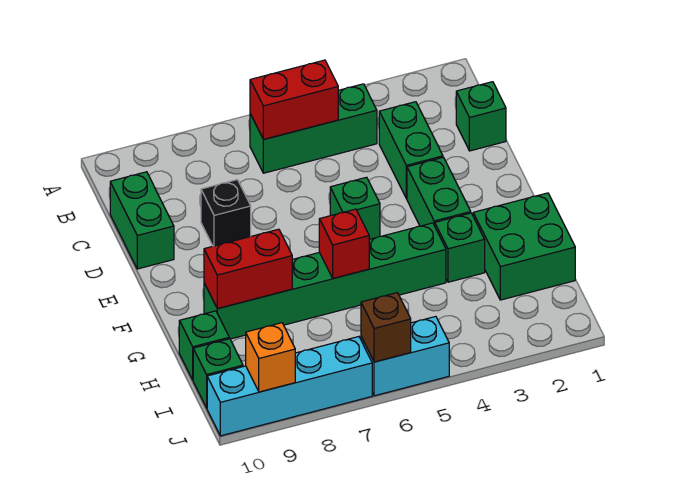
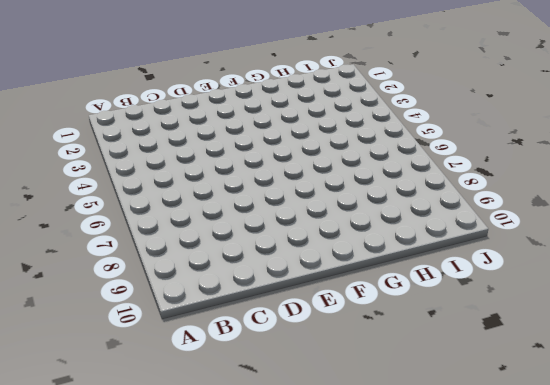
none -> green brick B4:B6 level 1
none -> green brick C1 level 1
none -> green brick C3:D3 level 1

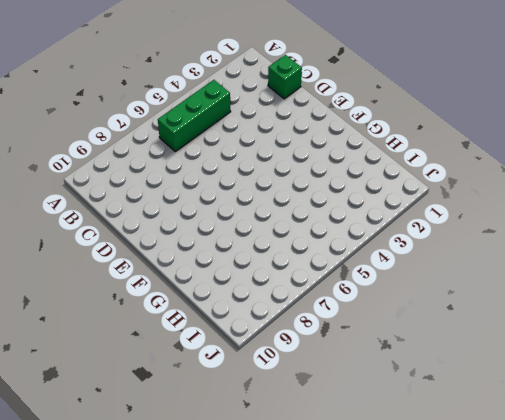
none -> green brick C3:D3 level 1
none -> green brick C10:D10 level 1
none -> black brick D8 level 1

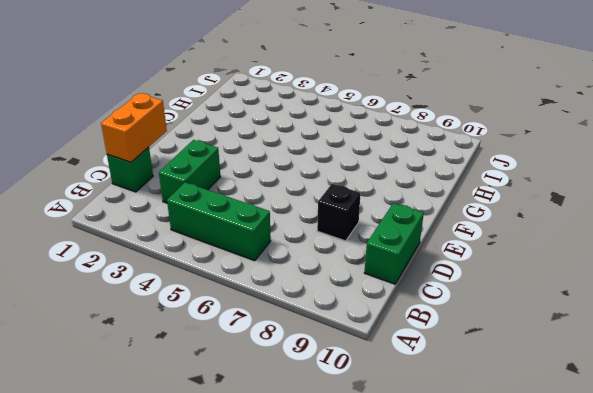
orange brick C1:D1 level 2 -> none
none -> green brick E3:F3 level 1
none -> green brick E5 level 1
none -> green brick G1:H2 level 1

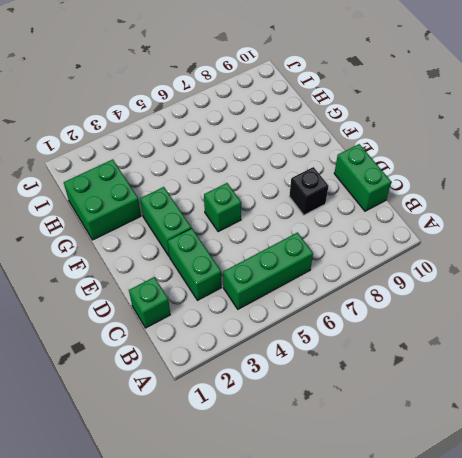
none -> green brick G3 level 1
none -> green brick G4:G9 level 1
none -> green brick H10 level 1

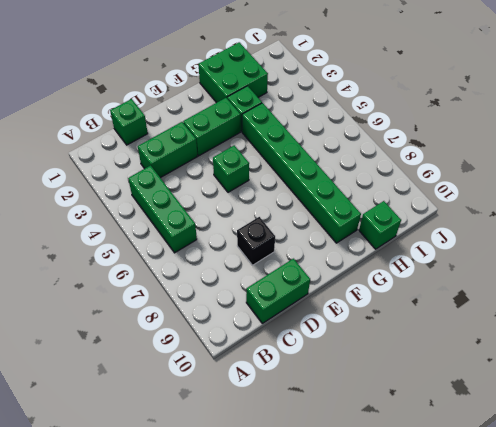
none -> green brick I10 level 1
none -> cyan brick J5:J6 level 1
none -> cyan brick J7:J10 level 1

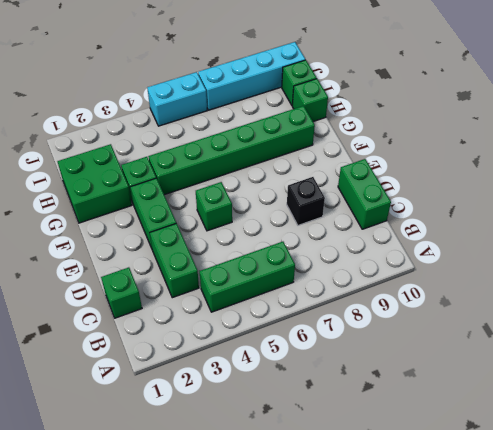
none -> red brick B5:B6 level 2
none -> red brick G6 level 2
none -> red brick G8:G9 level 2

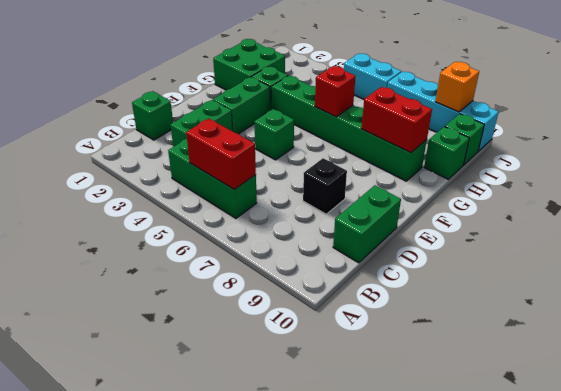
none -> brown brick J6 level 2

